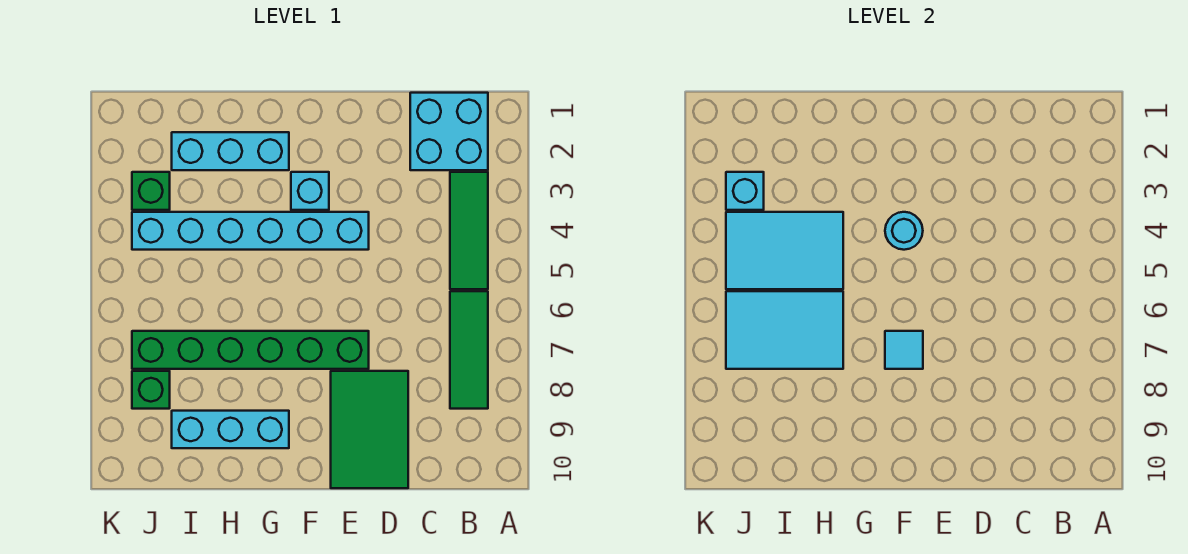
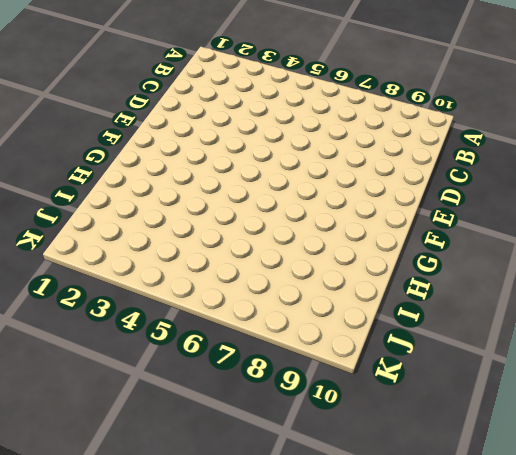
none -> cyan brick B1:C2 level 1
none -> green tile B3:B5 level 1
none -> green tile B6:B8 level 1

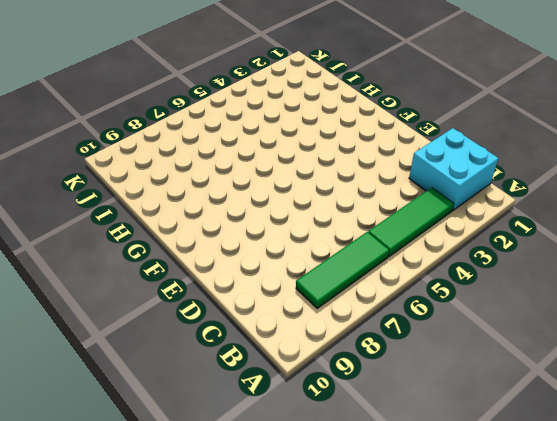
none -> green tile D8:E10 level 1
none -> cyan brick E4:J4 level 1
none -> green brick E7:J7 level 1

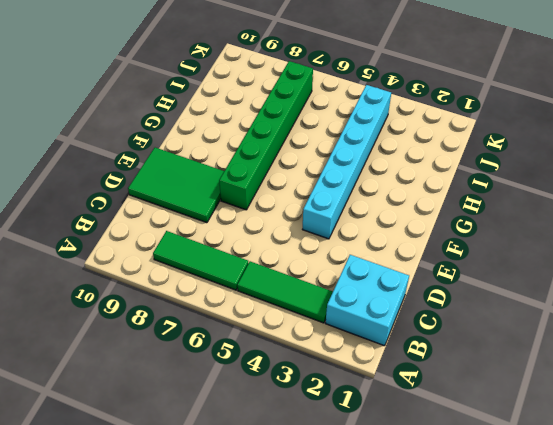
none -> cyan brick F3 level 1
none -> cyan brick G2:I2 level 1
none -> cyan brick G9:I9 level 1

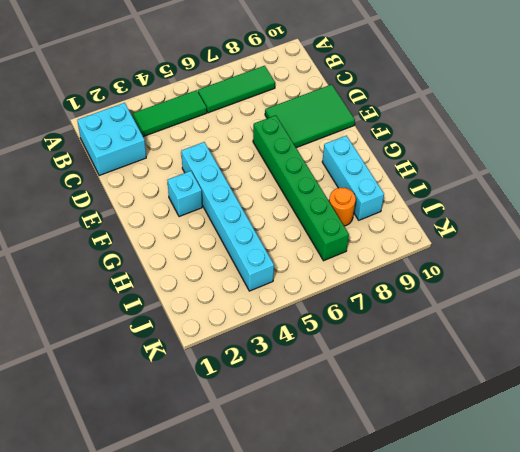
orange round brick I8 level 1 -> none
none -> cyan brick G2:I2 level 1
none -> green brick J3 level 1
none -> green brick J8 level 1

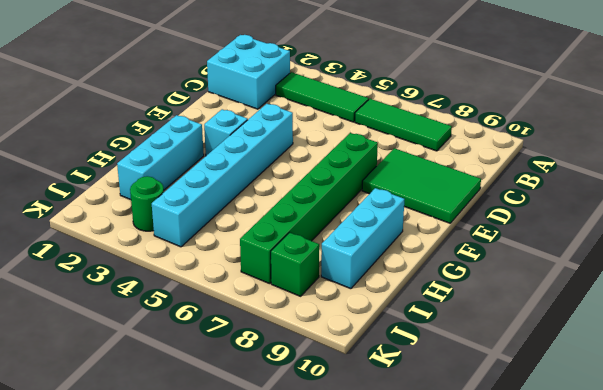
green round brick J3 level 1 -> green brick J3 level 1
none -> cyan round brick F4 level 2
none -> cyan tile F7 level 2
none -> cyan tile H4:J5 level 2

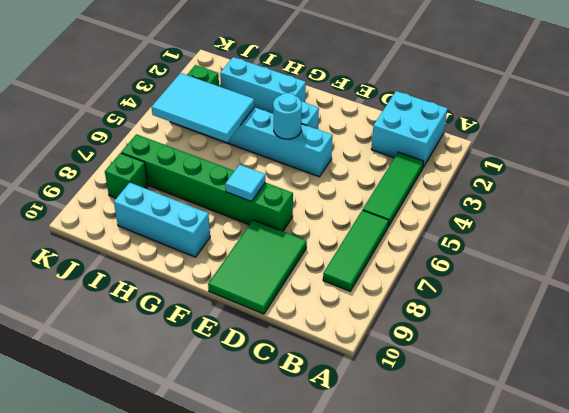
none -> cyan tile H6:J7 level 2
none -> cyan brick J3 level 2

